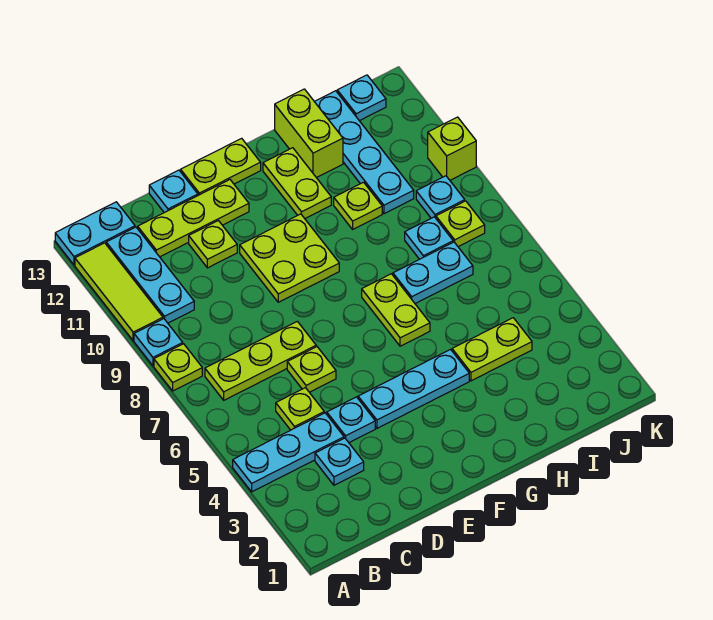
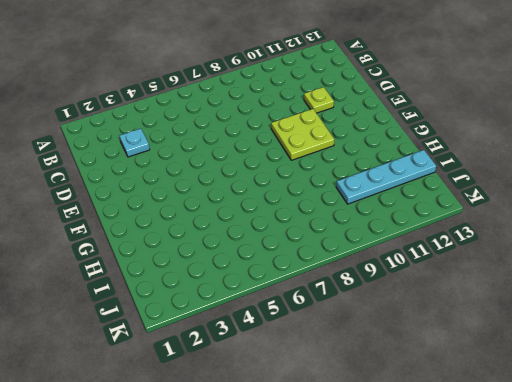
none -> cyan plate A4:C4 level 1
none -> lime plate A8 level 1
none -> cyan plate A9 level 1

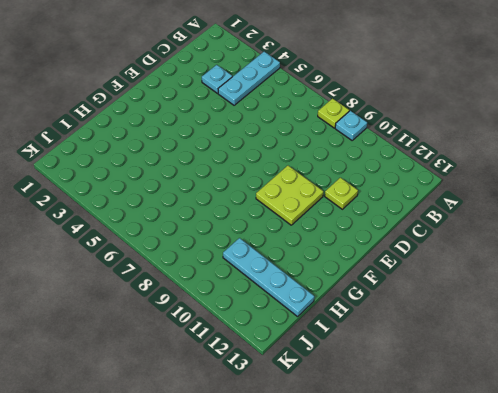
none -> lime tile A10:A12 level 1
none -> cyan plate A13:B13 level 1
none -> lime plate B7:D7 level 1

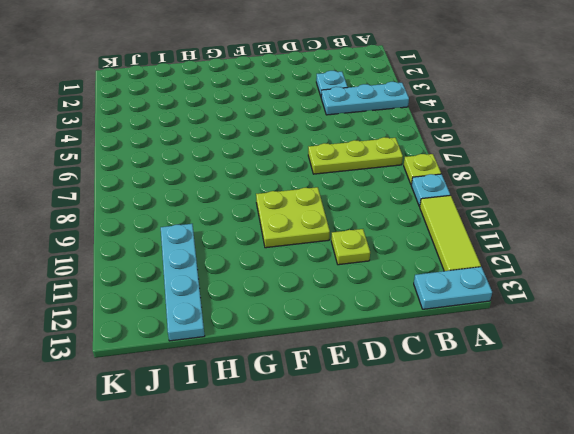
none -> cyan plate B10:B12 level 1
none -> lime plate C5 level 1
none -> lime plate C12:E12 level 1

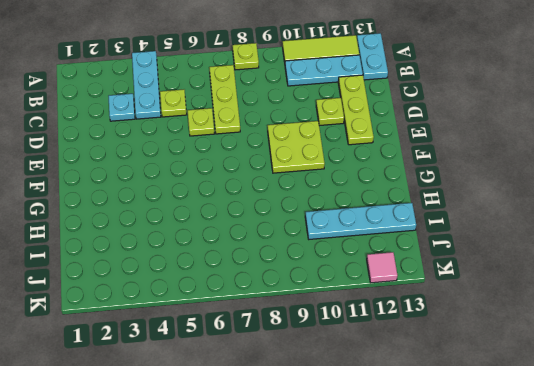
pink tile K12 level 1 -> none
none -> cyan plate A9 level 1
none -> cyan plate D4 level 1
none -> cyan plate D13 level 1

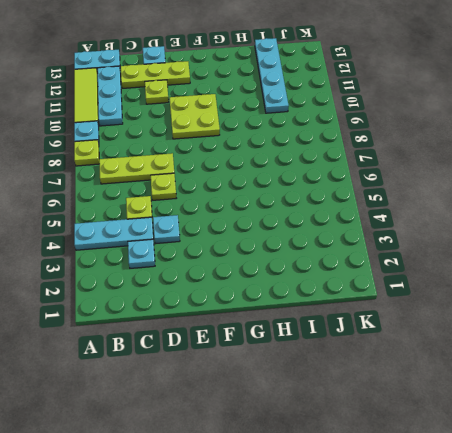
none -> cyan plate E4:G4 level 1
none -> lime plate E13:F13 level 1
none -> lime plate G6:G7 level 1

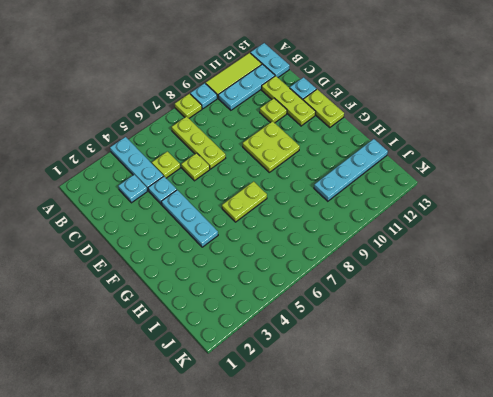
none -> lime plate G11:G12 level 1
none -> lime plate H4:I4 level 1
none -> cyan plate H7:I7 level 1

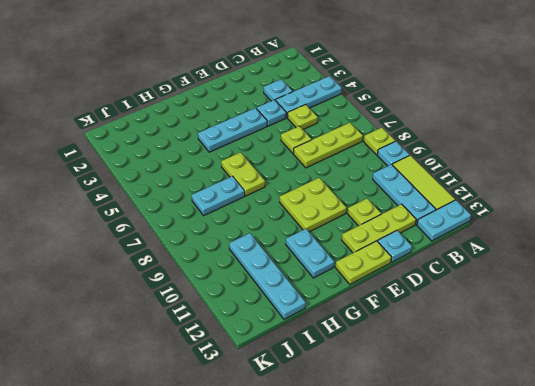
cyan plate G11:G12 level 1 -> lime plate G11:G12 level 1
none -> lime plate H4:I4 level 1
none -> lime plate H10 level 1
none -> lime brick H12:H13 level 1

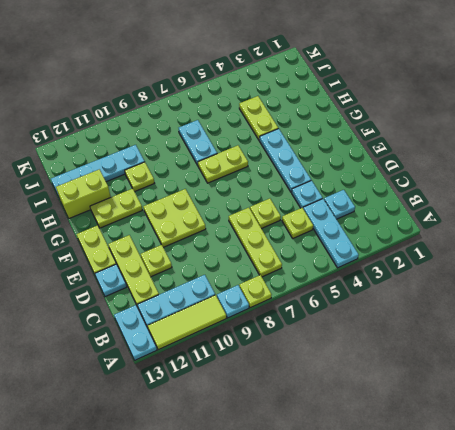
none -> cyan plate I8 level 1
none -> lime plate J8 level 1
none -> cyan plate J9 level 1

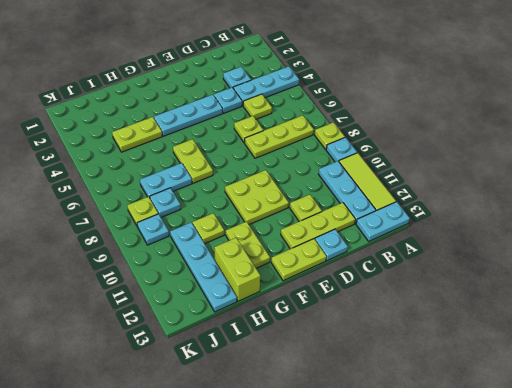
none -> cyan plate J13 level 1
none -> lime brick K10 level 1

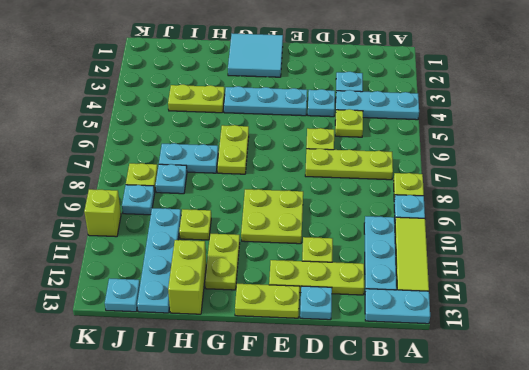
cyan tile F1:G2 level 1 -> none

